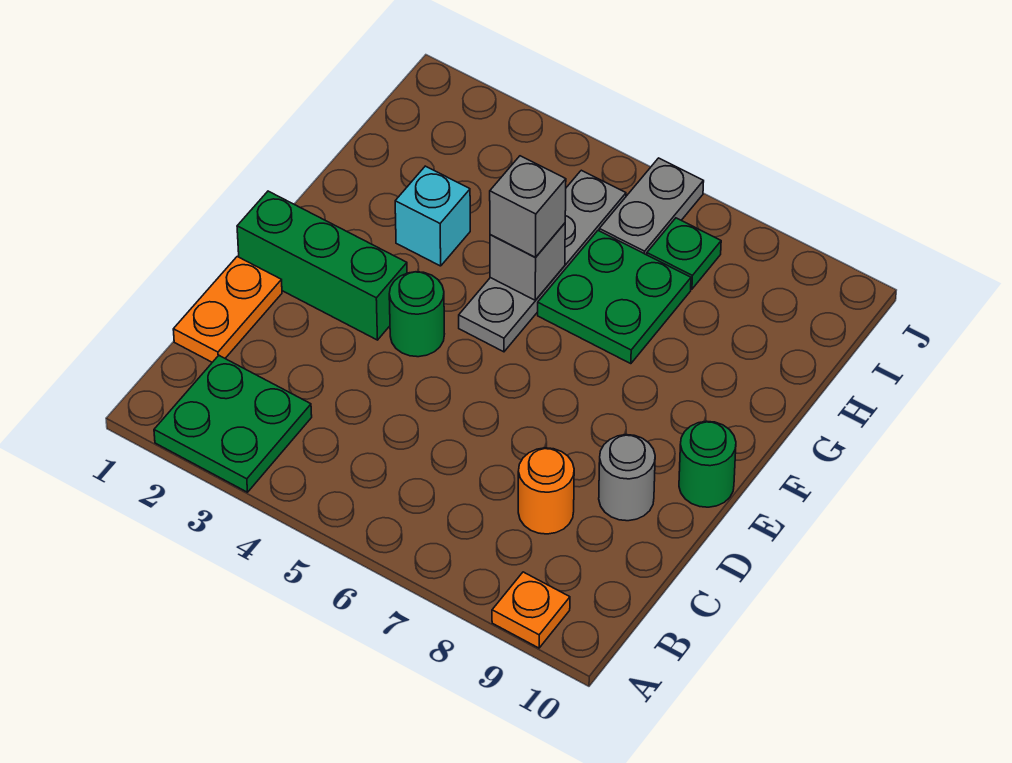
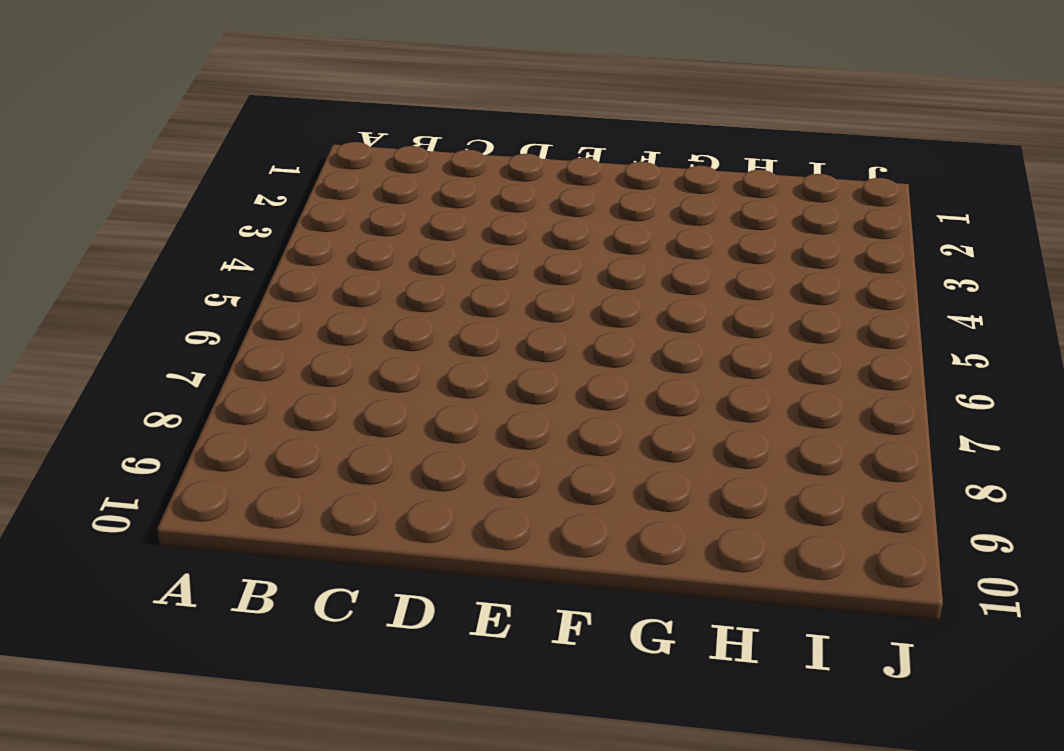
none -> green plate A2:B3 level 1
none -> orange plate A9 level 1
none -> orange plate C1:D1 level 1

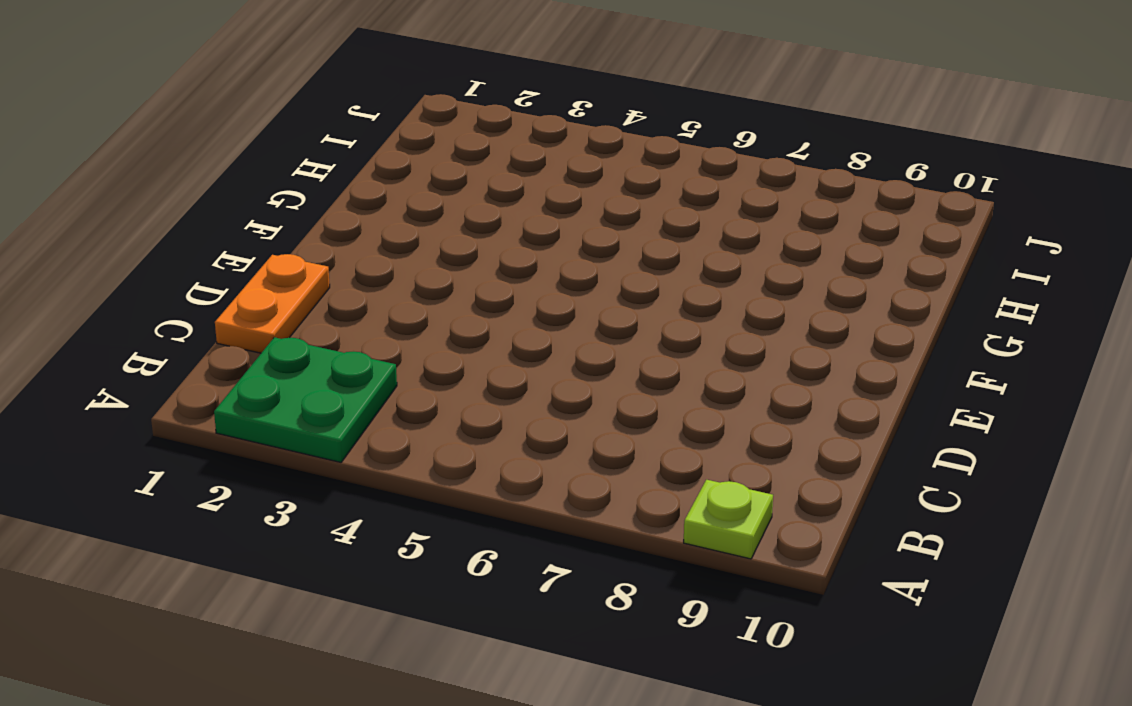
lime plate A9 level 1 -> orange plate A9 level 1
none -> orange round brick C8 level 1
none -> grey round brick D9 level 1
none -> green brick E1:E3 level 1

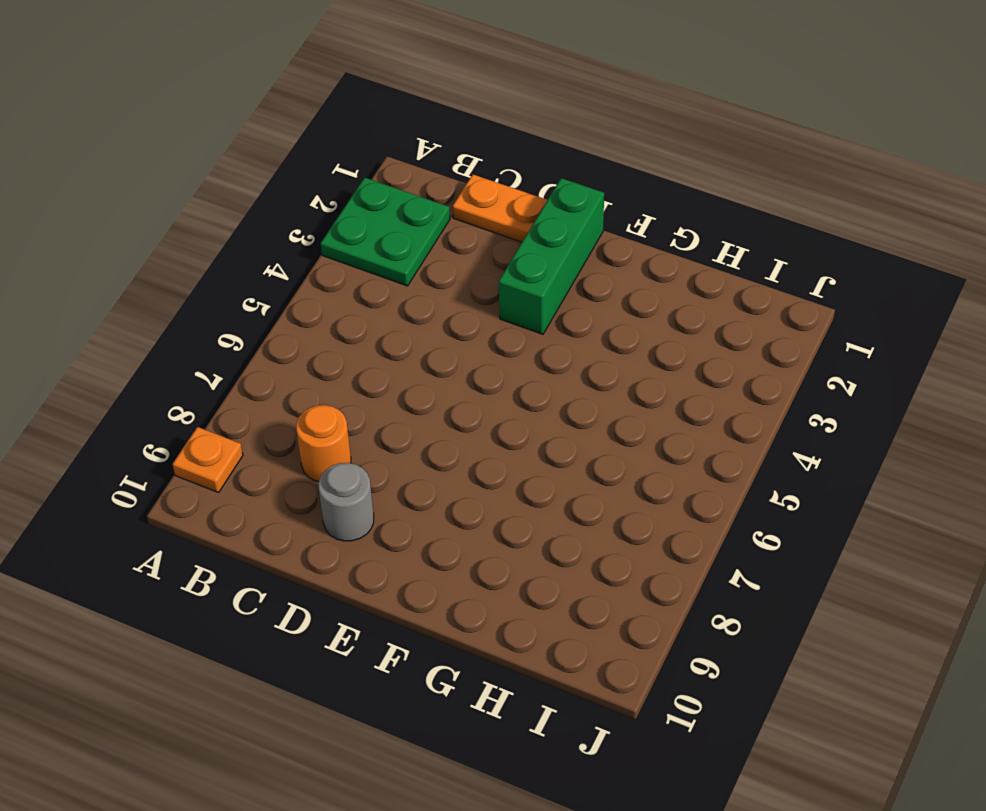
none -> green round brick E4 level 1
none -> green round brick E10 level 1
none -> grey plate F5:I5 level 1

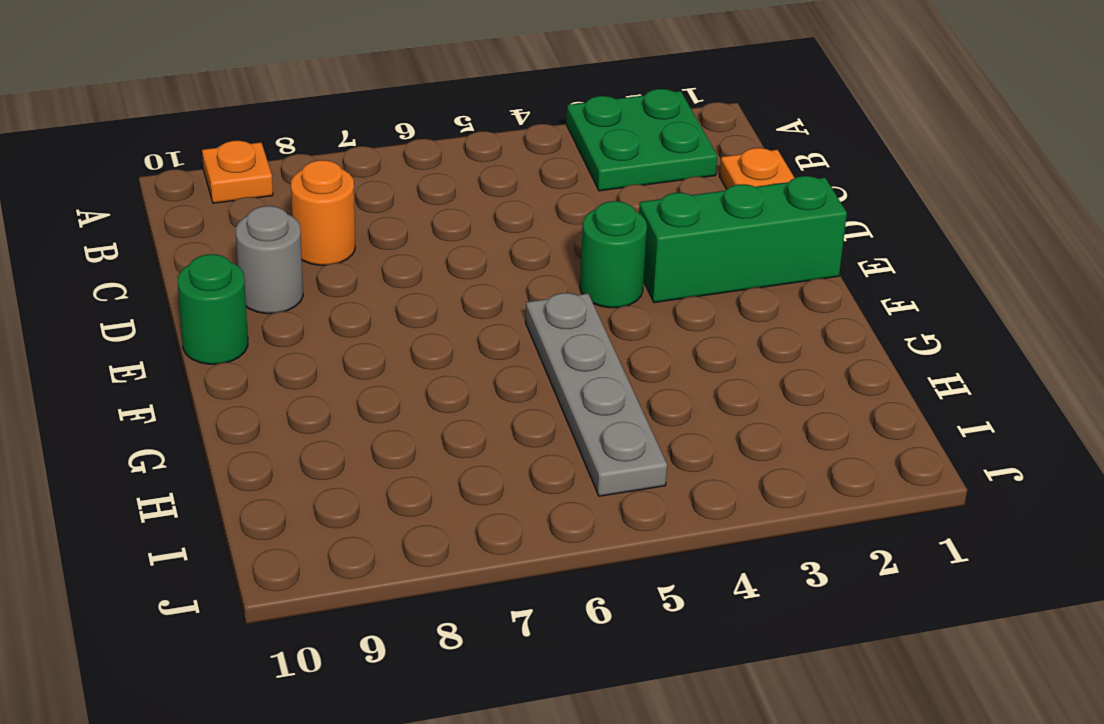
none -> cyan brick G3 level 1
none -> green plate G6:H7 level 1
none -> grey plate I6:J6 level 1

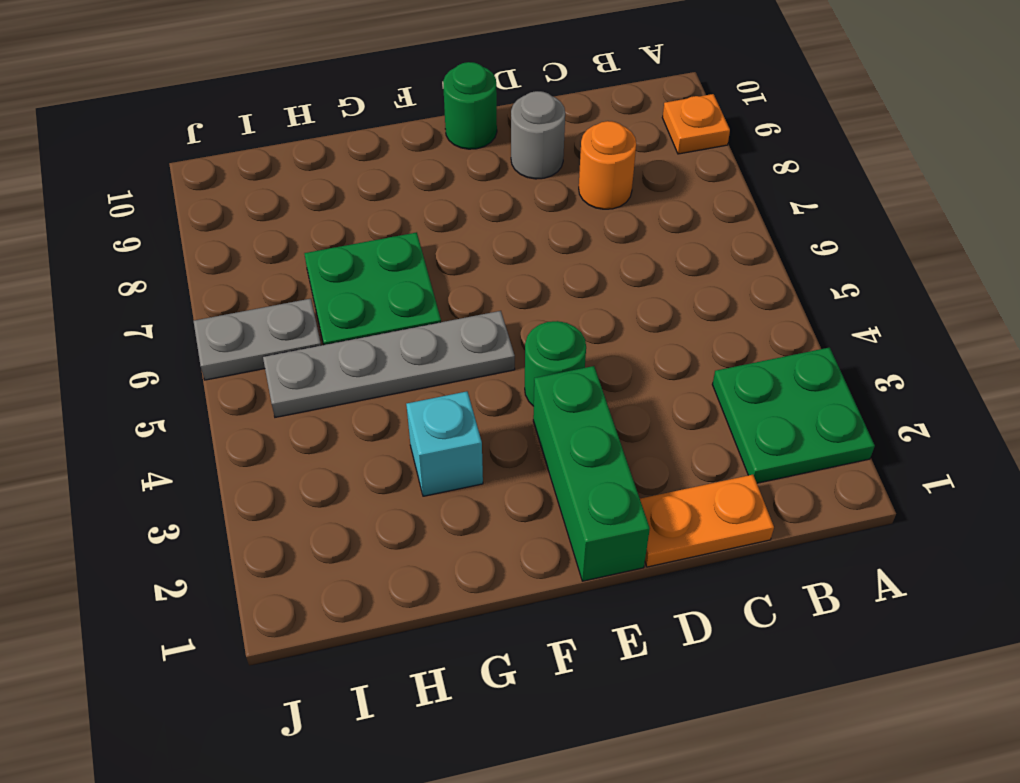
none -> green plate I7 level 1
none -> grey brick G5 level 2
none -> grey brick G5 level 3

